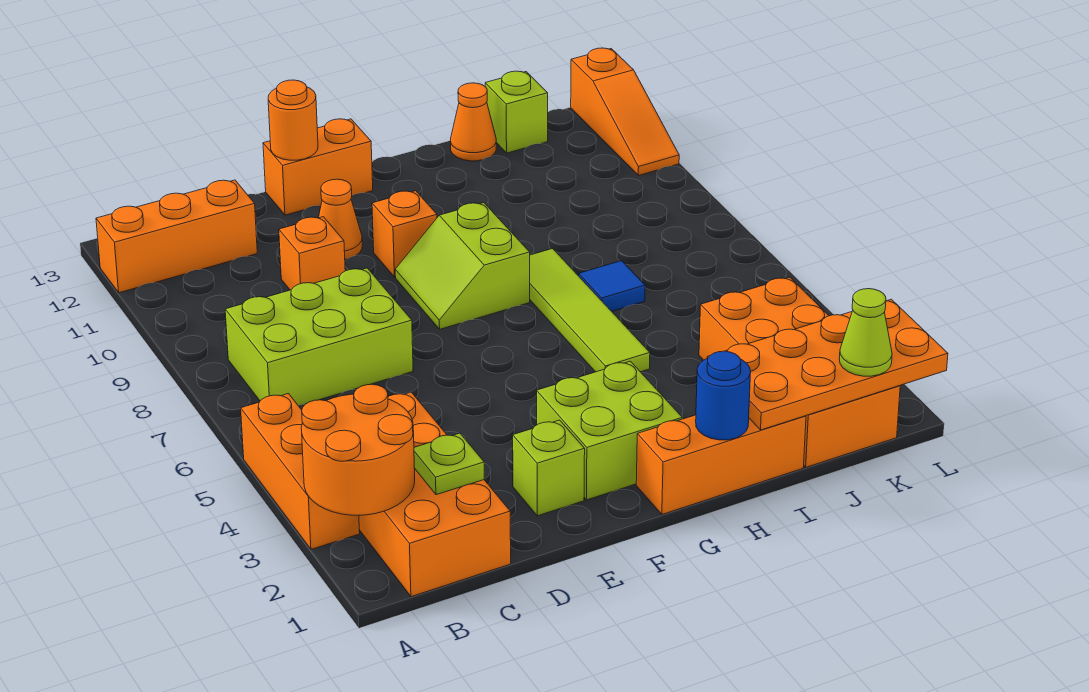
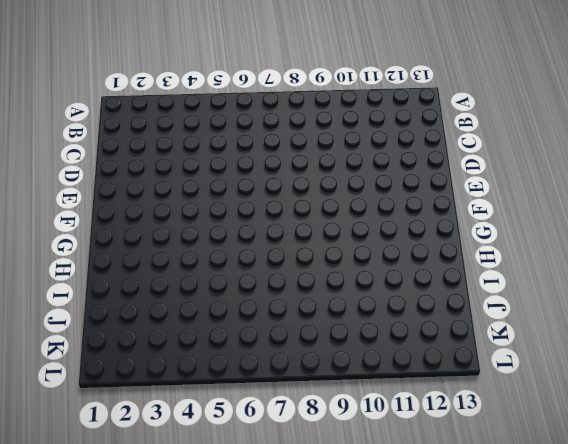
none -> orange brick A3:A5 level 1
none -> orange brick A12:C12 level 1
none -> orange brick B1:C4 level 1

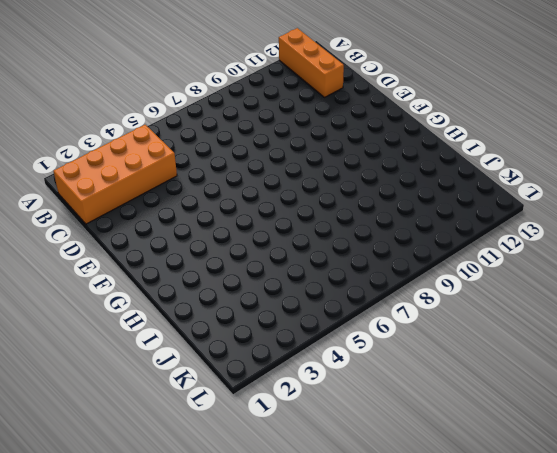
none -> orange brick A3:A5 level 1
none -> lime brick B7:D8 level 1
none -> orange brick D10 level 1

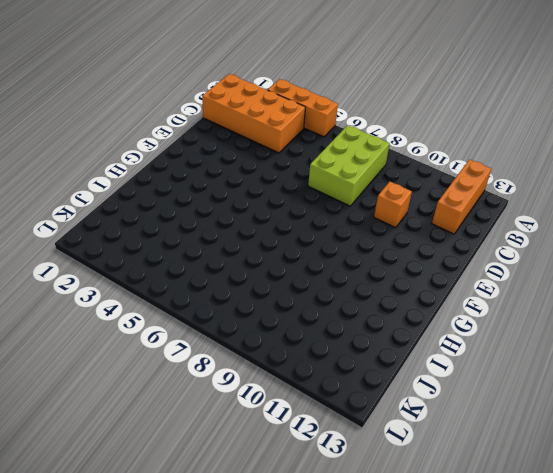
none -> lime brick E2 level 1
none -> orange cone E11 level 1
none -> orange brick E13:F13 level 1

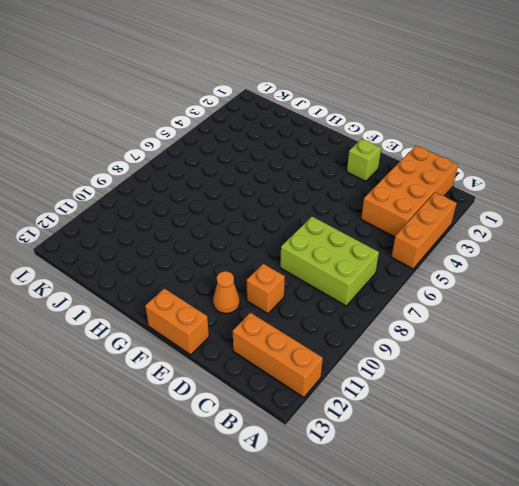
none -> lime brick F2:G3 level 1
none -> lime slope F8:G9 level 1 top G
none -> orange brick F10 level 1

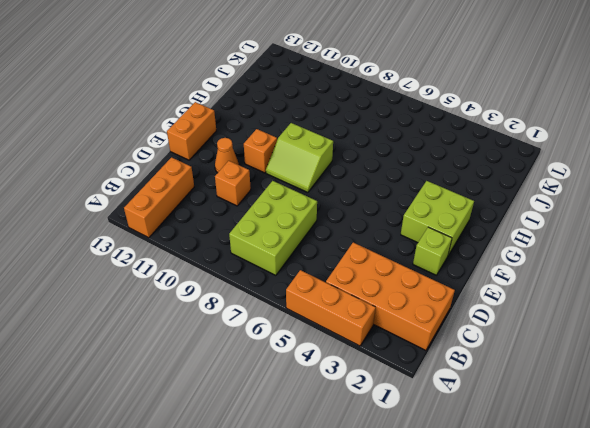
none -> orange brick G1:I1 level 1
none -> lime tile H5:H8 level 1
none -> blue tile I7 level 1

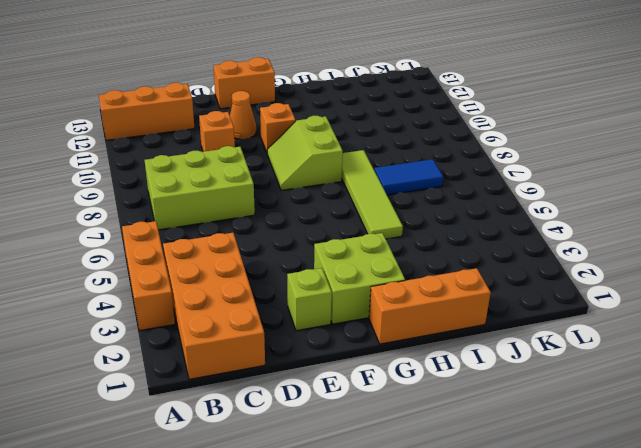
blue tile I7:J7 level 1 -> blue tile I7 level 1
none -> orange cone I13 level 1
none -> orange brick J1:K4 level 1
none -> lime brick J13 level 1

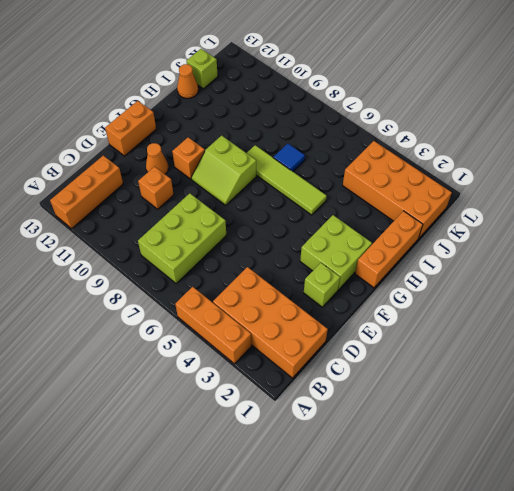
none -> orange slope L11:L13 level 1 top 13
none -> orange round brick A2:B3 level 2
none -> lime plate C2 level 2

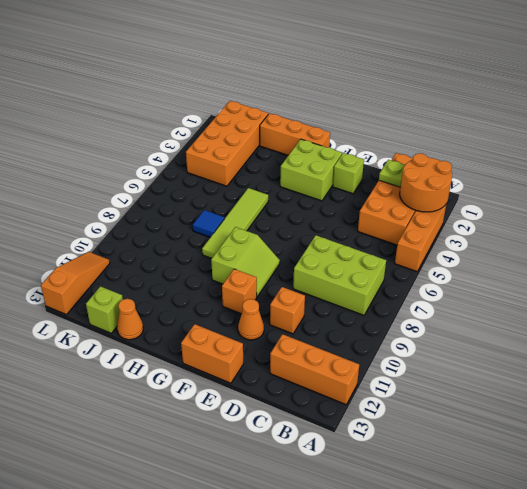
none -> orange round brick E13 level 2
none -> blue round brick H1 level 2
none -> orange plate I1:L2 level 2

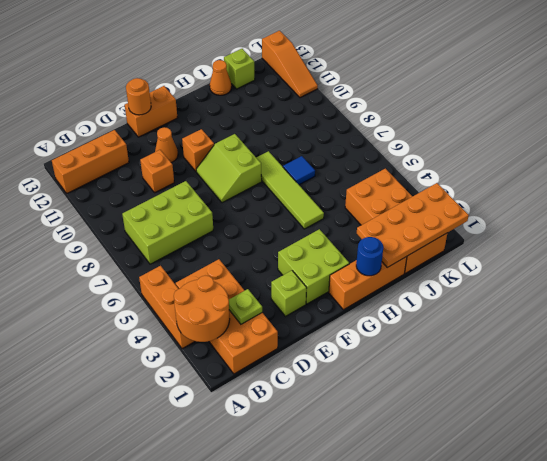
none -> lime cone K1 level 3

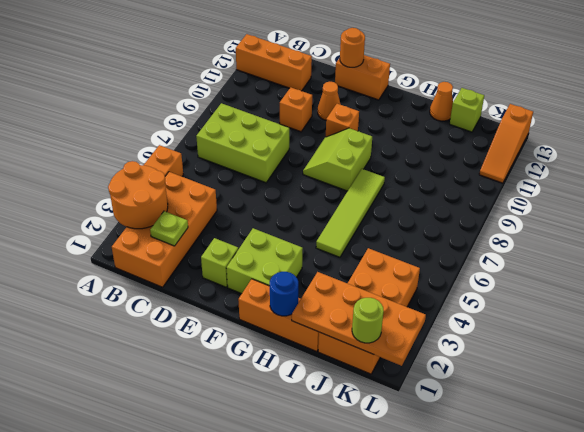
lime round brick K1 level 3 -> lime cone K1 level 3
none -> blue tile I7 level 1

